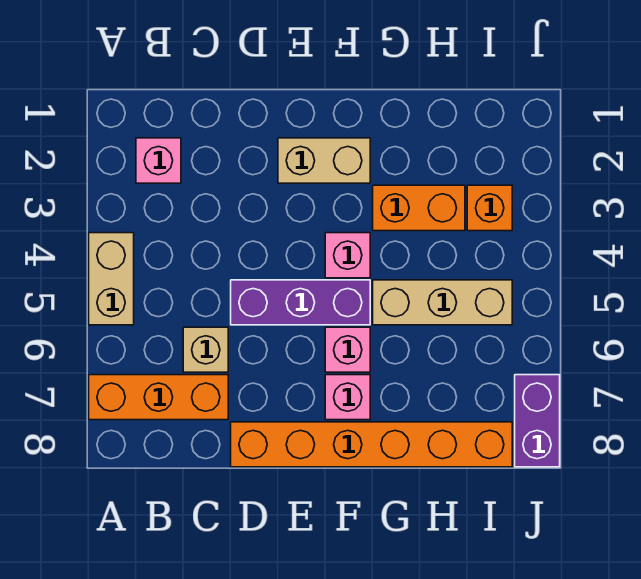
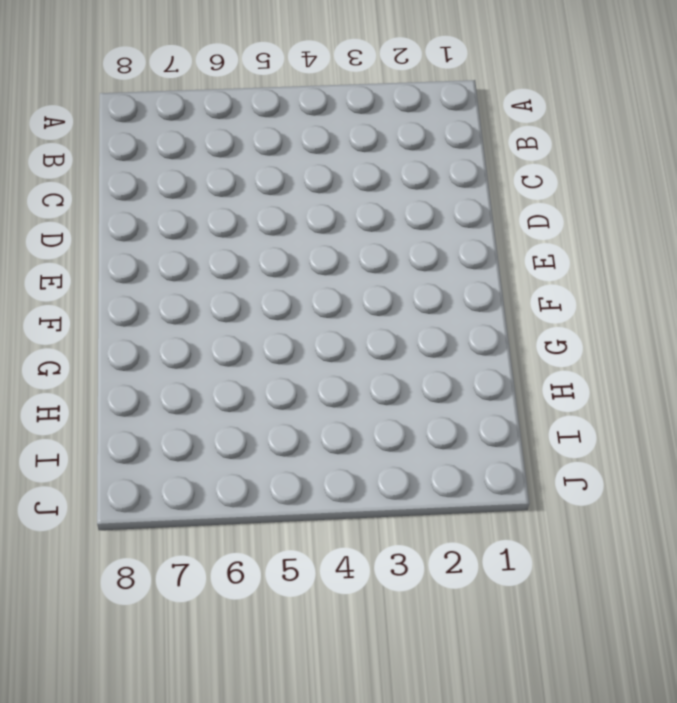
none -> tan brick A4:A5 level 1
none -> orange brick A7:C7 level 1
none -> pink brick B2 level 1

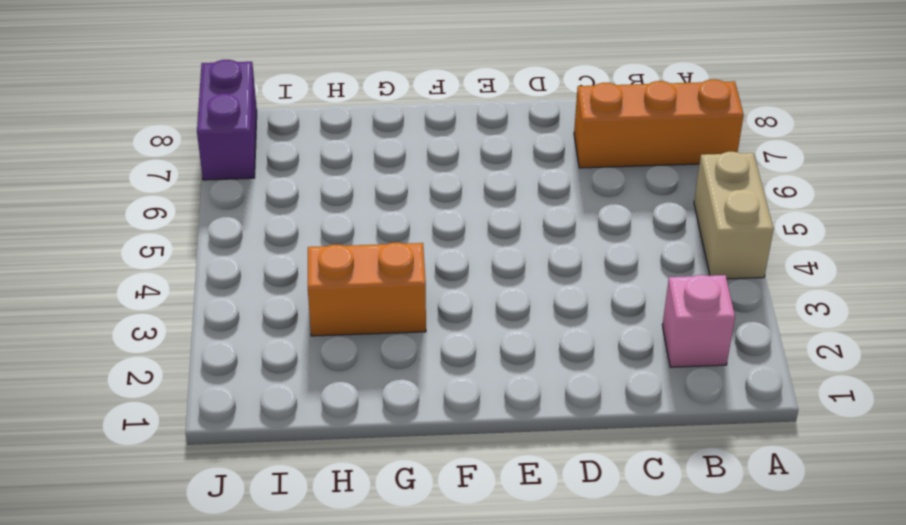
none -> tan brick C6 level 1
none -> purple brick D5:F5 level 1
none -> orange brick D8:I8 level 1

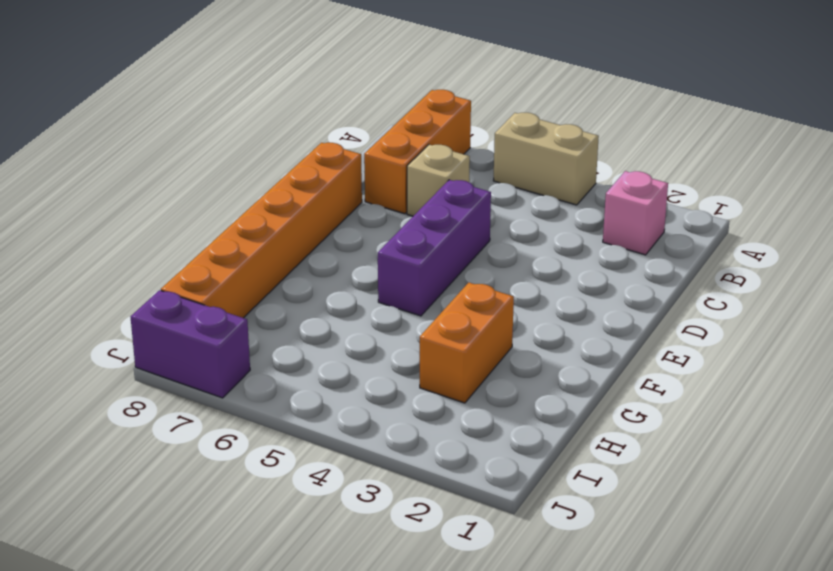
none -> tan brick E2:F2 level 1
none -> pink brick F4 level 1
none -> pink brick F6 level 1

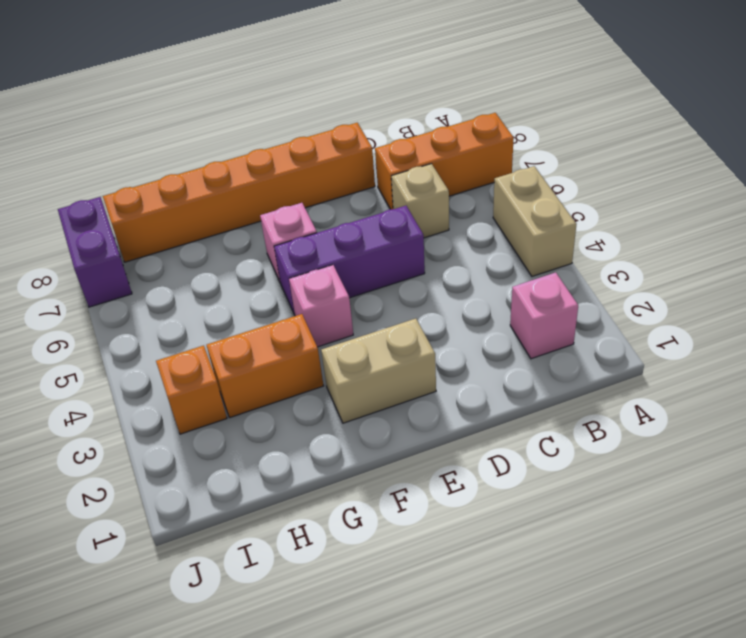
none -> pink brick F7 level 1
none -> tan brick G5:I5 level 1

